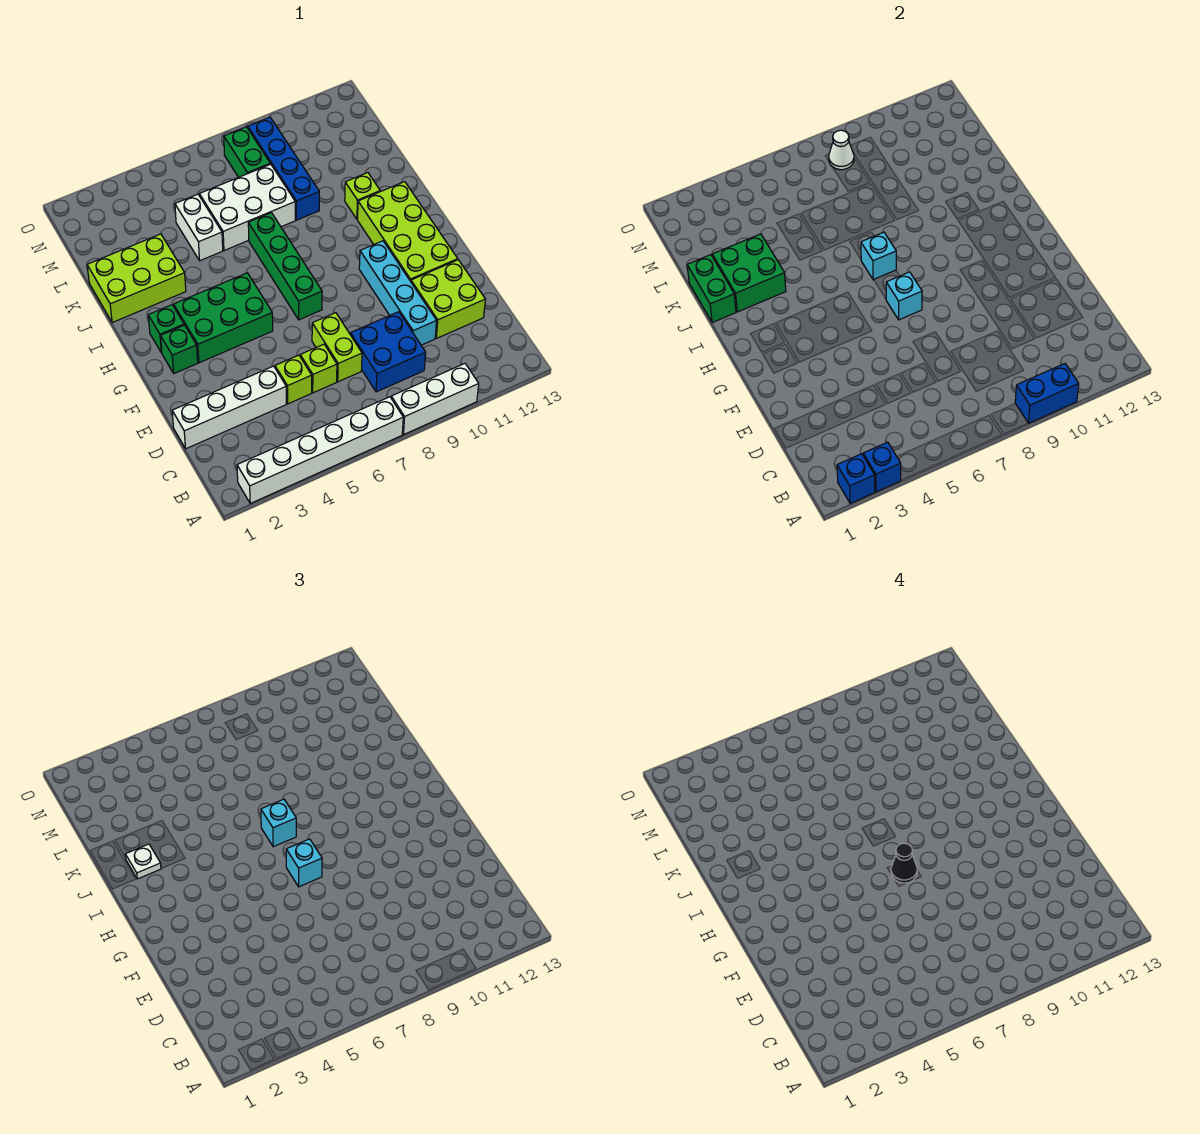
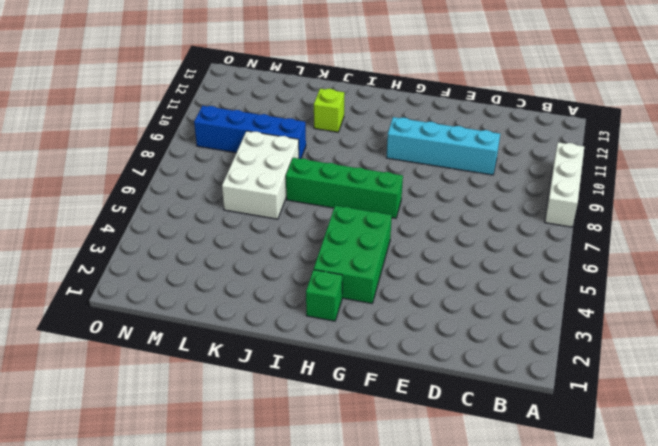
none -> white brick A2:A7 level 1
none -> blue brick C8:D9 level 1
none -> white brick D1:D4 level 1
none -> lime brick D5 level 1

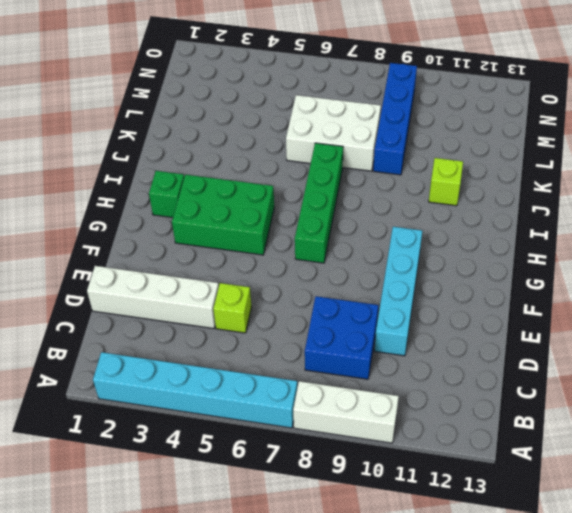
cyan brick A2:A7 level 1 -> white brick A2:A7 level 1
none -> lime brick D6 level 1
none -> lime brick D7:E7 level 1
none -> lime brick D11:E12 level 1
none -> lime brick F11:I12 level 1

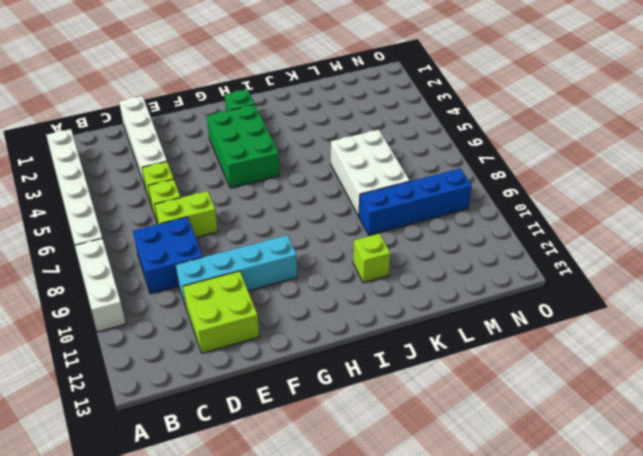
none -> lime brick F11:I12 level 1
none -> green brick G2 level 1
none -> green brick G7:J7 level 1
none -> lime brick J1:K3 level 1

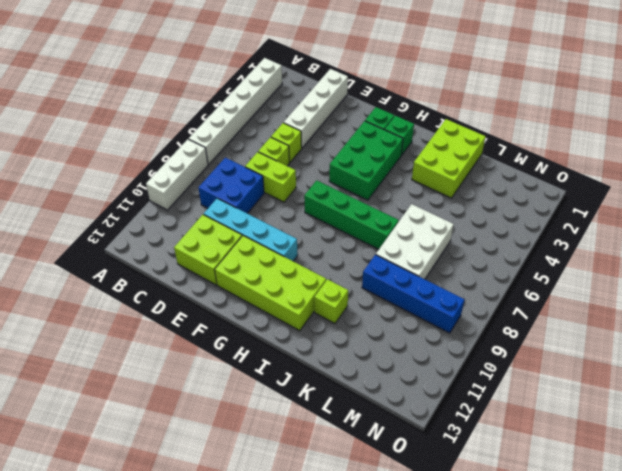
none -> white brick K5:L5 level 1
none -> green brick M8:N8 level 1
none -> blue brick A2 level 2
none -> blue brick A3 level 2

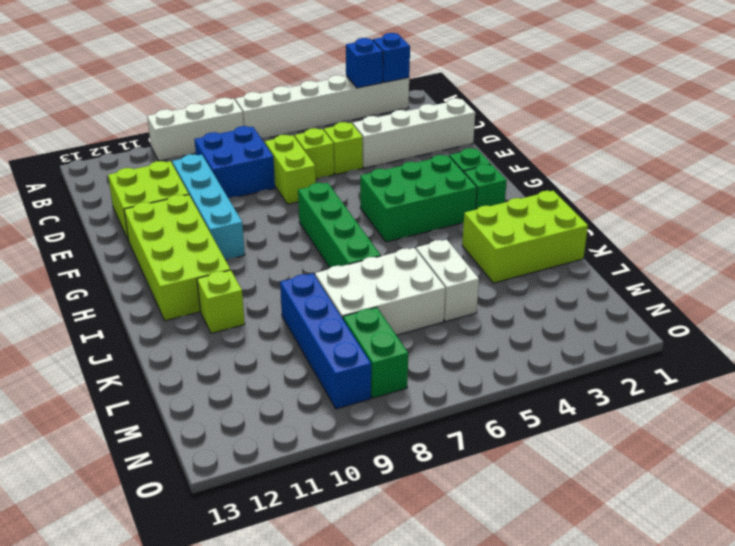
none -> blue brick A9:A10 level 2
none -> cyan brick G7 level 2
none -> cyan brick I7 level 2
none -> green brick J1:K1 level 2

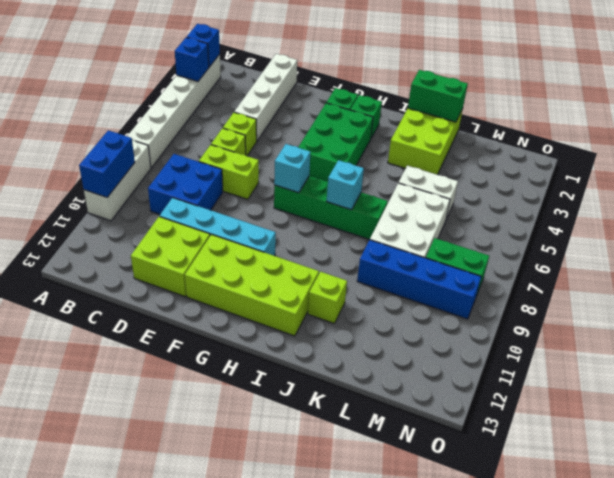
none -> green brick J2:K3 level 2
none -> white cone N8 level 2
none -> cyan brick G7 level 3
none -> cyan brick I7 level 3

